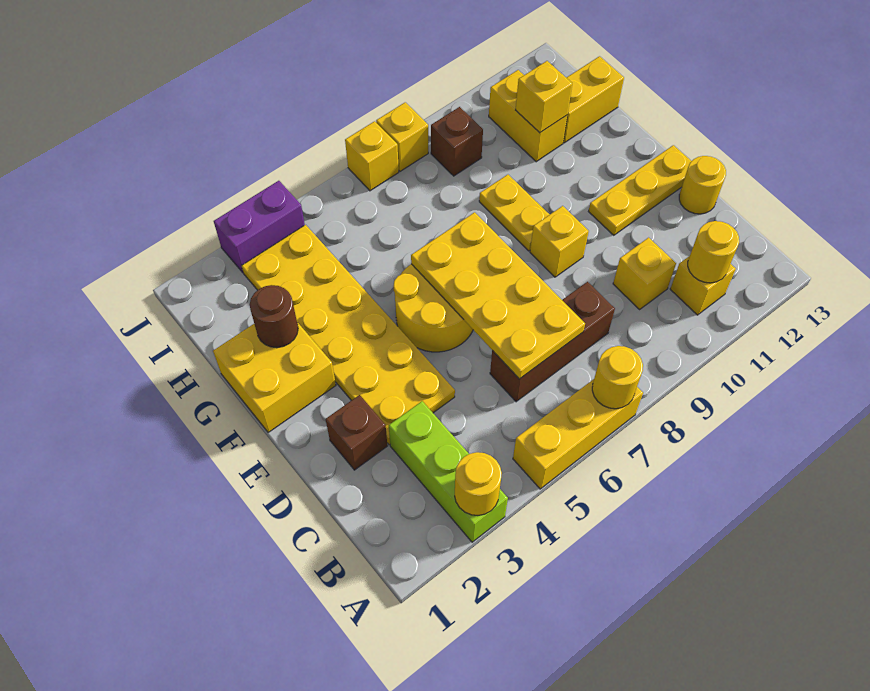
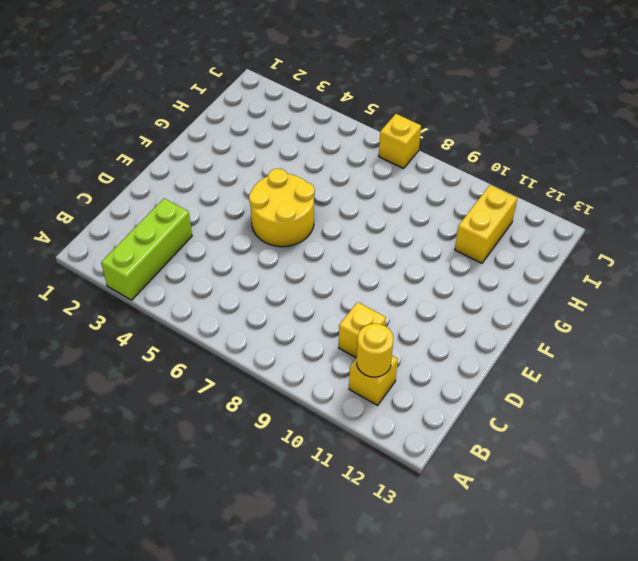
none -> yellow brick A5:A7 level 1
none -> brown brick C6:C8 level 1
none -> brown brick D2 level 1

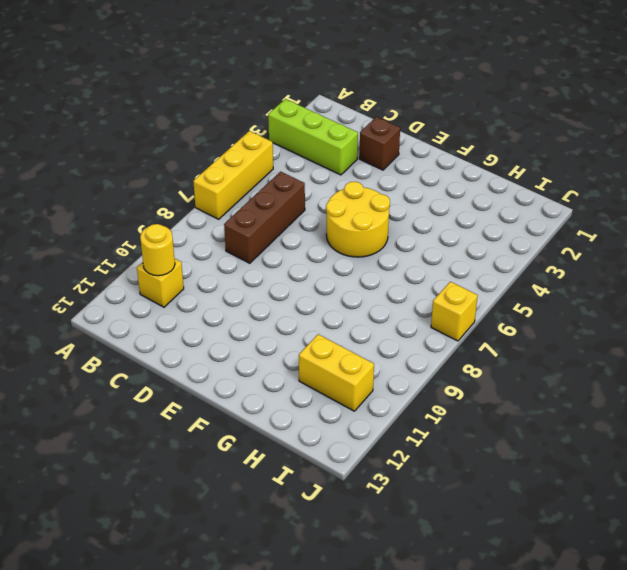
none -> yellow brick C10 level 1
none -> yellow plate D3:I4 level 1
none -> yellow round brick D13 level 1

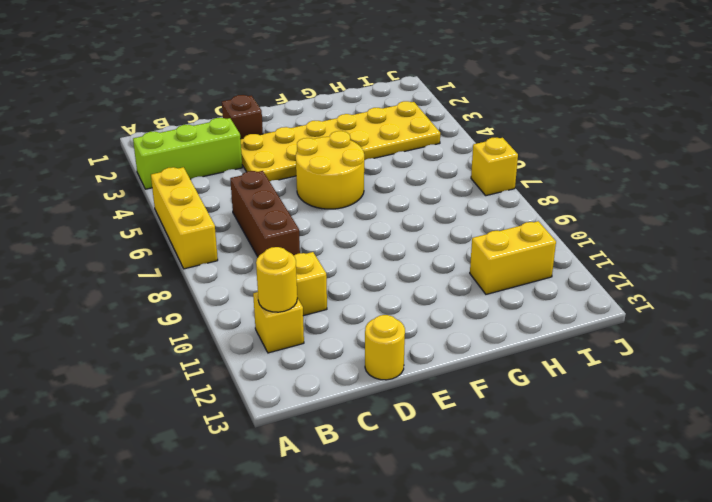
none -> yellow brick E9 level 1
none -> yellow plate E11:E13 level 1
none -> yellow brick F1:G2 level 1

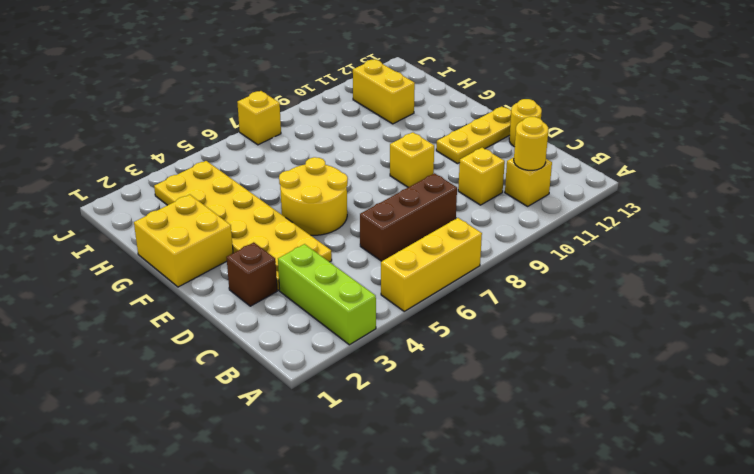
none -> yellow plate F9:G9 level 1
none -> yellow brick H12:H13 level 1
none -> brown brick I9 level 1

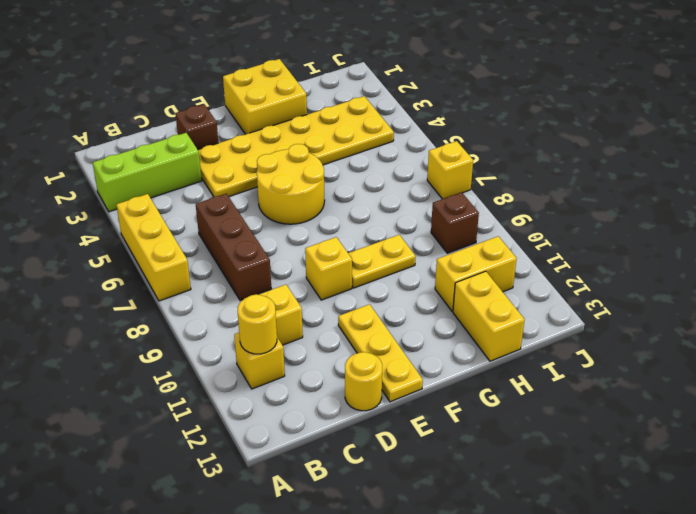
none -> purple brick J3:J4 level 1
none -> yellow brick J8 level 1
none -> yellow round brick A3 level 2

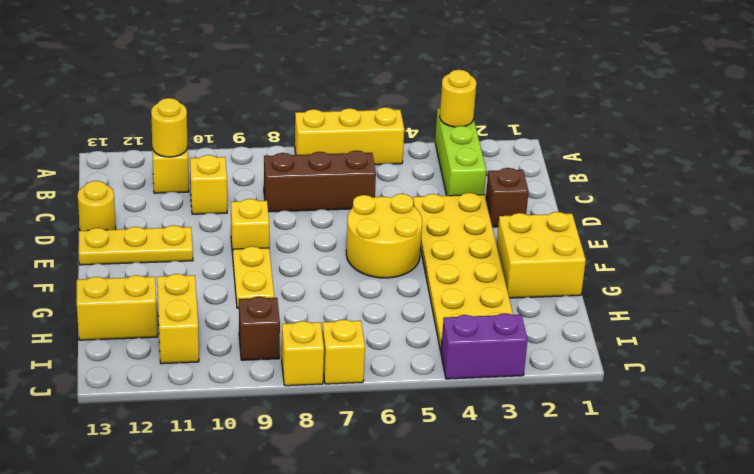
none -> yellow round brick A7 level 2
none -> yellow plate C6:F7 level 2
none -> brown round brick G2 level 2

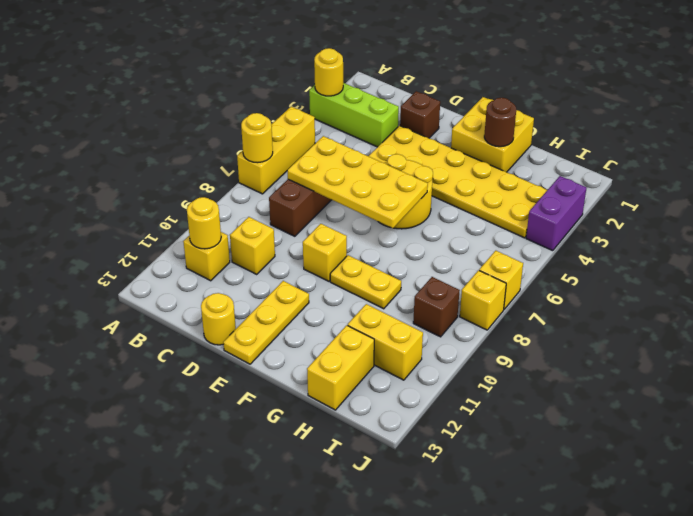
none -> yellow brick H11 level 2

